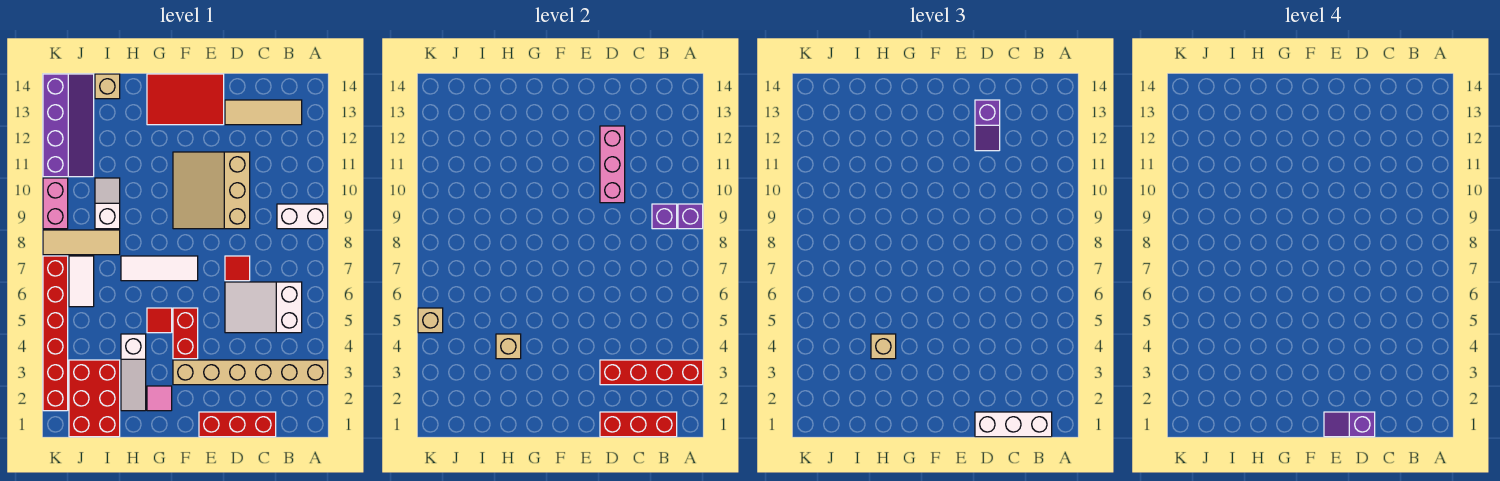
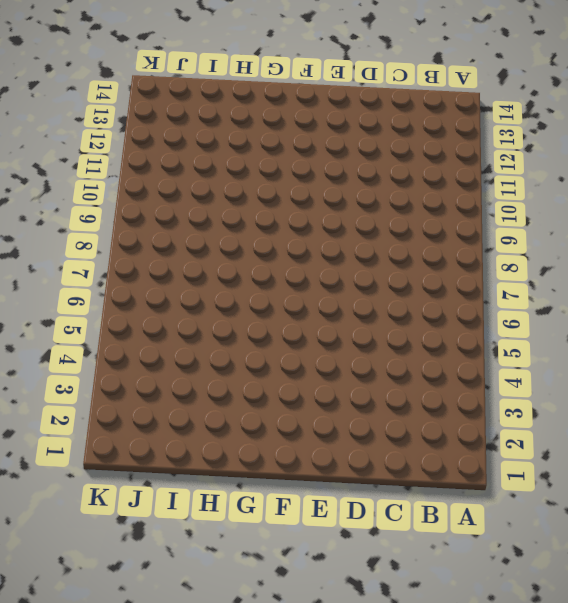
none -> tan brick A3:F3 level 1
none -> white brick A9:B9 level 1
none -> white slope B5:D6 level 1 top B
none -> tan tile B13:D13 level 1

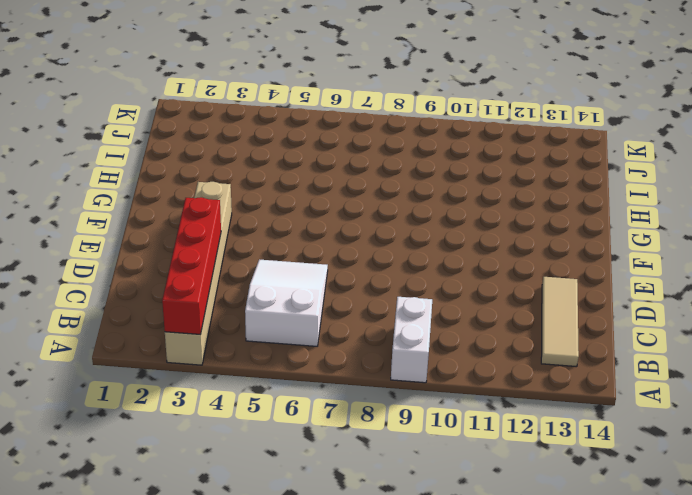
none -> red brick C1:E1 level 1
none -> red tile D7 level 1
none -> tan slope D9:F11 level 1 top D
none -> red tile E13:G14 level 1

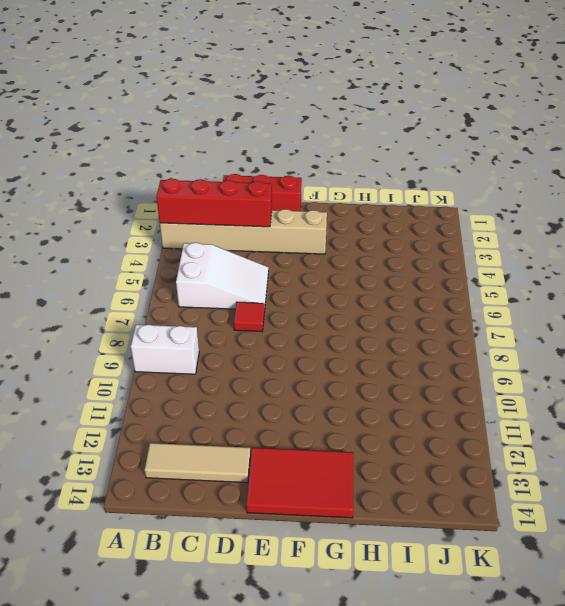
none -> tan slope D9:F11 level 1 top D
none -> red brick F4:F5 level 1
none -> white tile F7:H7 level 1
none -> pink tile G2 level 1

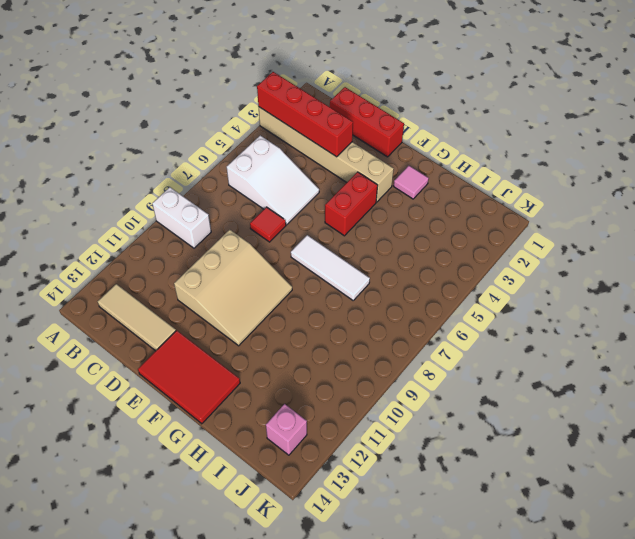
pink brick J13 level 1 -> purple slope J11:K14 level 1 top K
none -> red tile G5 level 1
none -> white slope H2:H4 level 1 top 4
none -> red brick I1:J3 level 1
none -> tan tile I8:K8 level 1

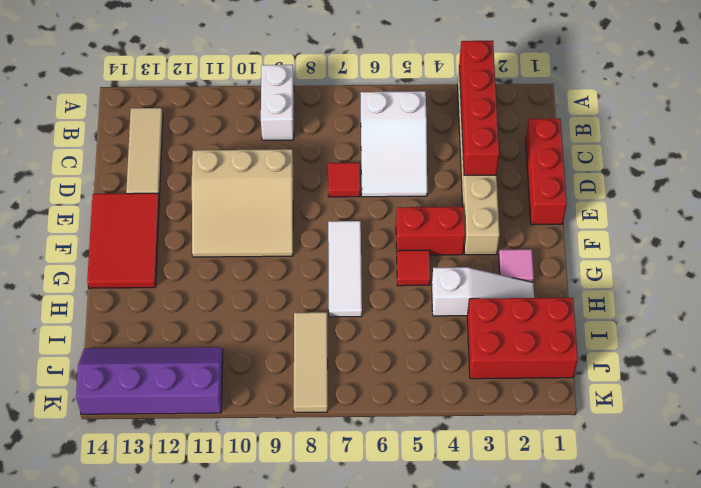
none -> white slope I9:I10 level 1 top 9
none -> tan brick I14 level 1
none -> white tile J6:J7 level 1
none -> red brick K2:K7 level 1

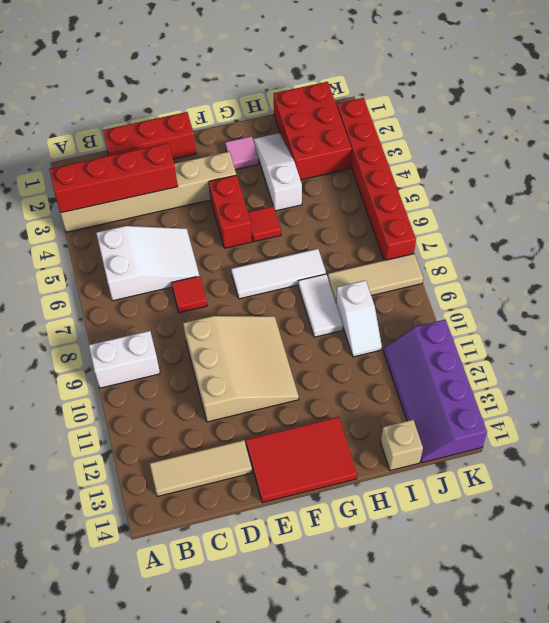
white tile H8:H9 level 1 -> white tile J6:J7 level 1
none -> pink brick K9:K10 level 1
none -> purple brick A9 level 2
none -> red brick B1:D1 level 2
none -> purple brick B9 level 2

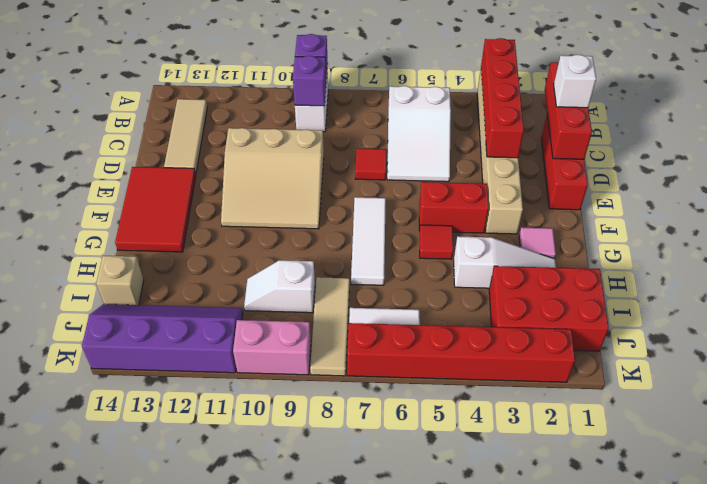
white brick C1 level 3 -> white brick B1:D1 level 3
none -> pink brick D10:D12 level 2
none -> tan brick H4 level 2
none -> tan brick K5 level 2
none -> purple slope D12:D13 level 3 top 13

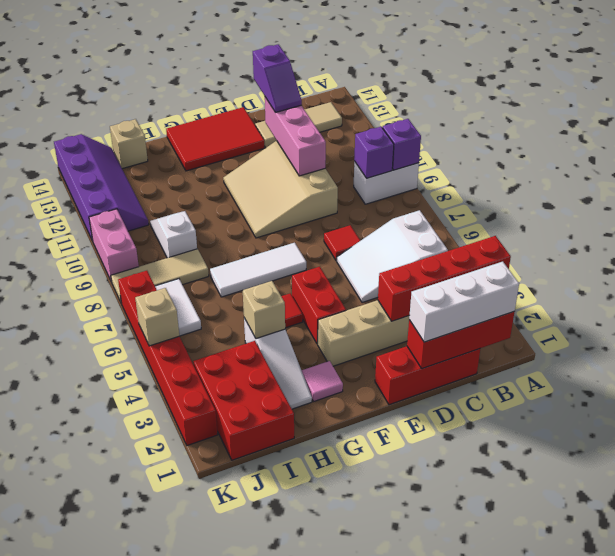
none -> tan brick H4 level 3
none -> purple slope D1:E1 level 4 top D

